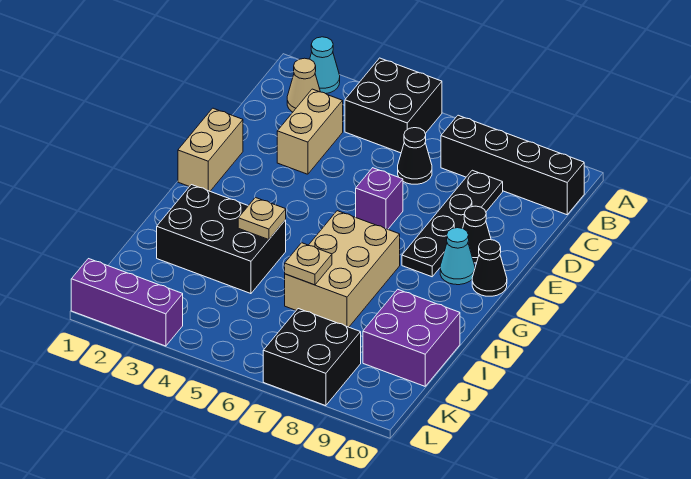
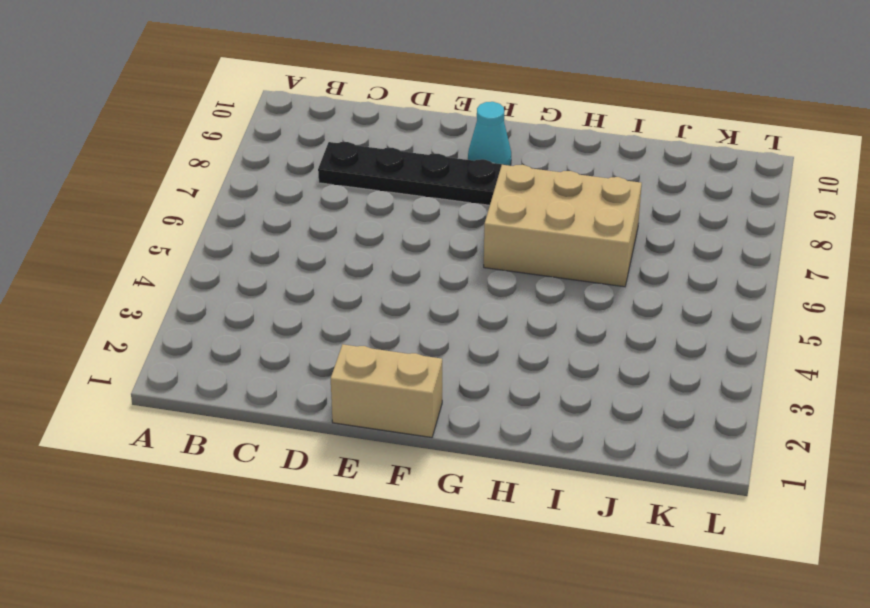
none -> cyan cone A2 level 1
none -> black brick A4:B5 level 1
none -> tan cone B2 level 1

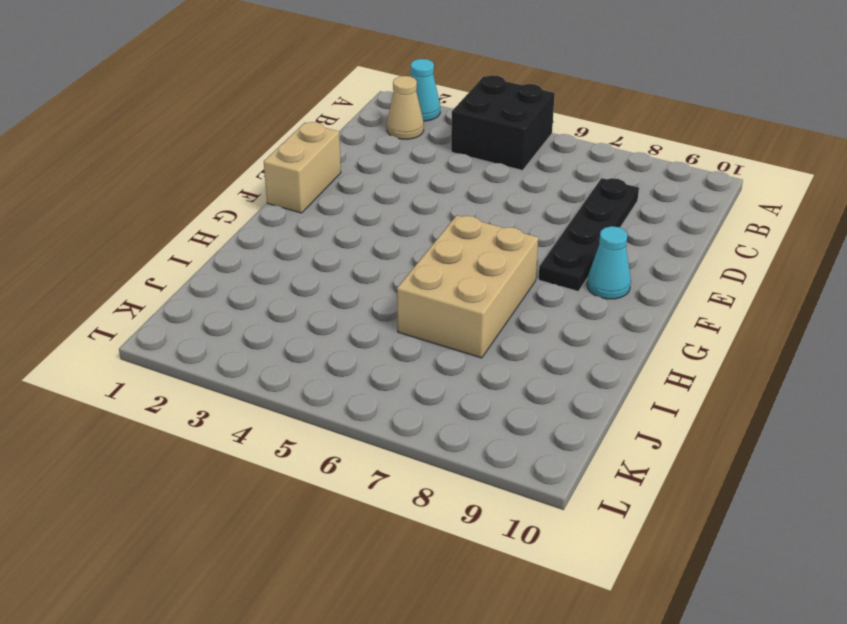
none -> black brick B7:B10 level 1
none -> tan brick C3:D3 level 1
none -> black cone C6 level 1

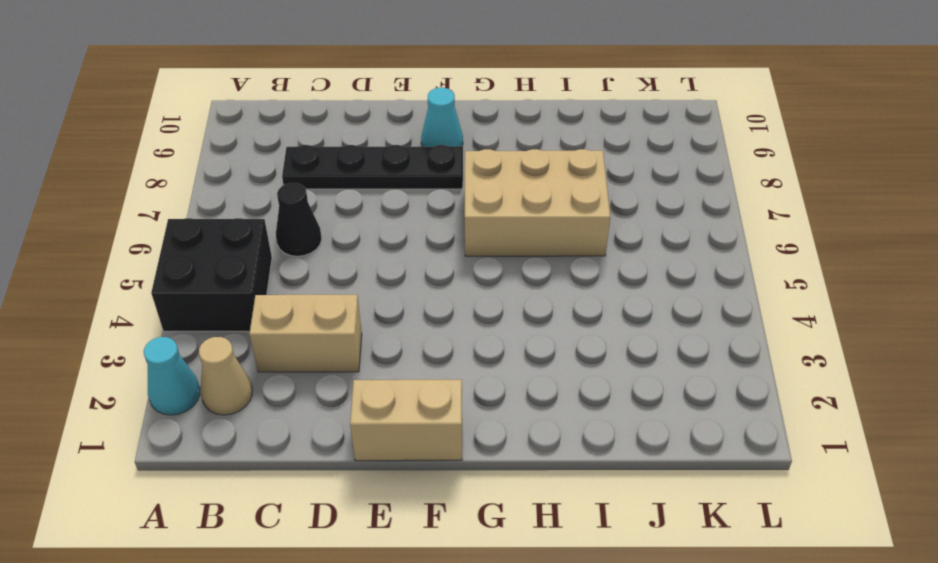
none -> black brick B7:B10 level 1
none -> purple brick E6 level 1
none -> black cone E9 level 1

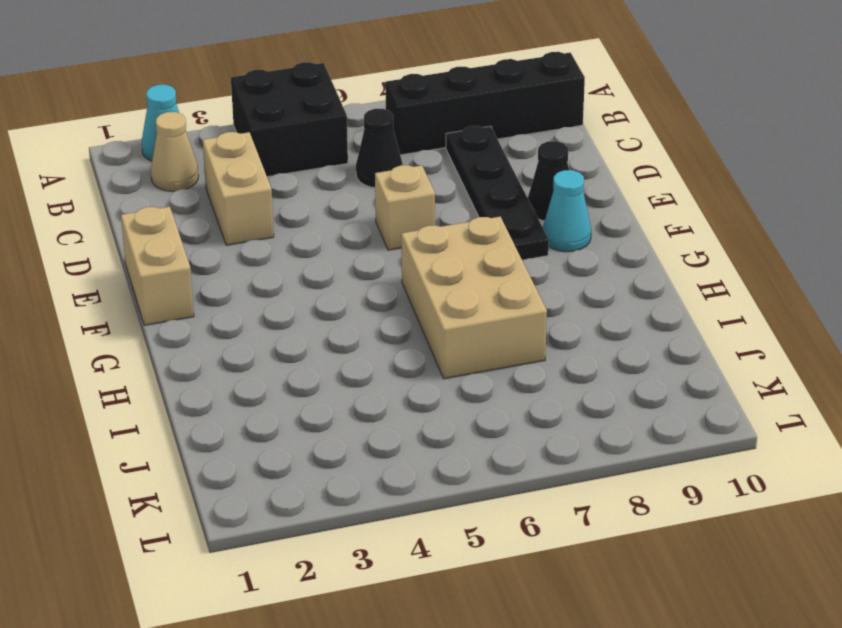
tan brick E6 level 1 -> purple brick E6 level 1
none -> black cone F10 level 1
none -> black brick H2:I4 level 1
none -> purple brick I9:J10 level 1

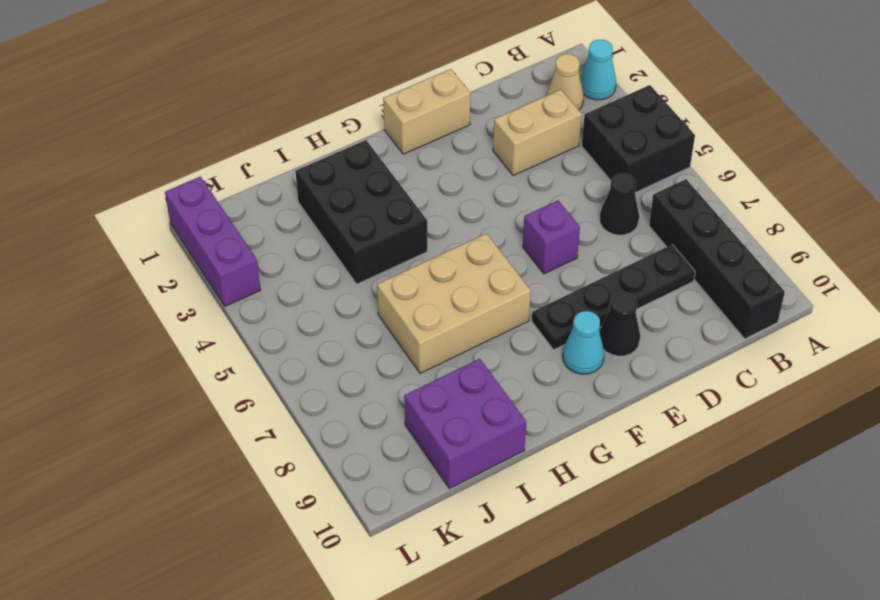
none -> black cone F10 level 1
none -> black brick K7:L8 level 1
none -> tan plate H4 level 2

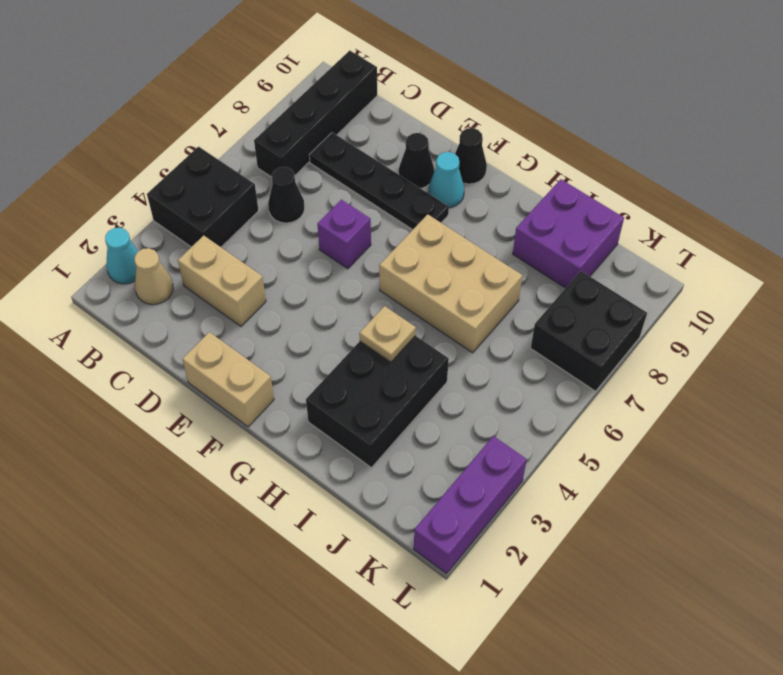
none -> tan plate I6 level 2

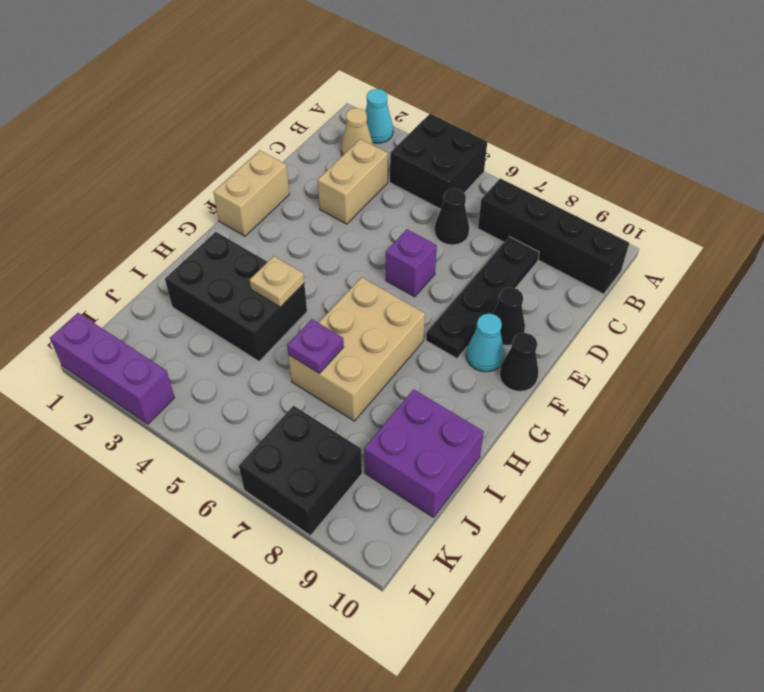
purple plate I6 level 2 -> tan plate I6 level 2

